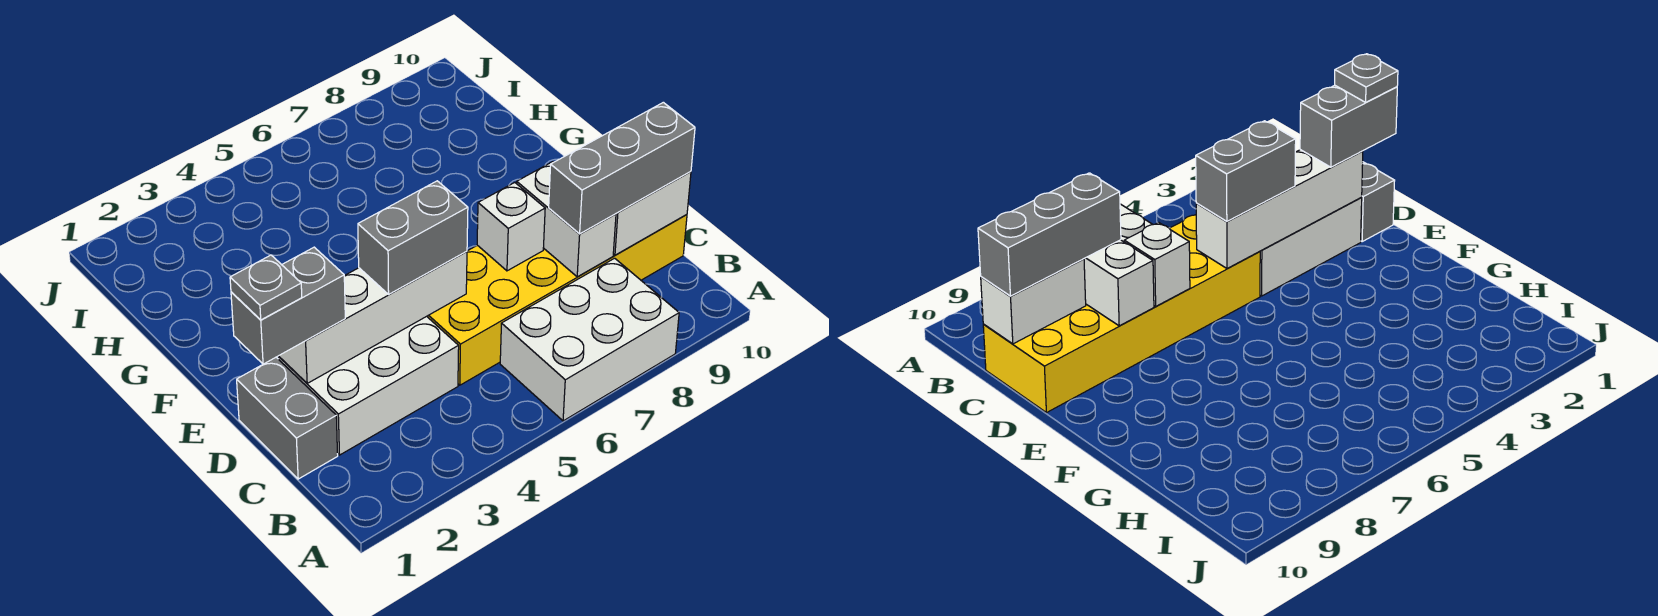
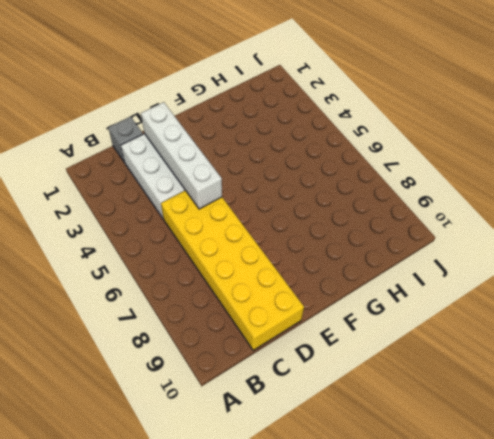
grey brick C1 level 1 -> grey brick C1:D1 level 1
none -> white brick A6:B8 level 1
none -> white brick C8:D8 level 2
none -> white brick C9:C10 level 2

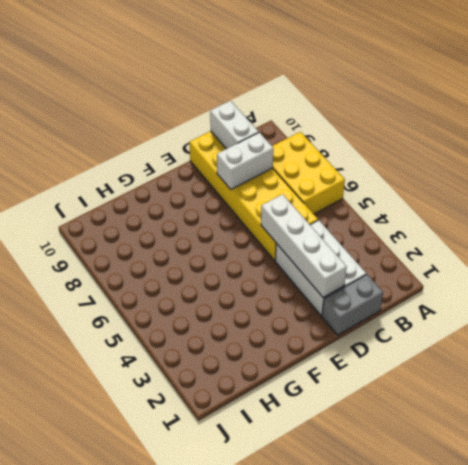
yellow brick A6:B8 level 1 -> white brick A6:B8 level 1
none -> white brick D7 level 2
none -> grey brick C8:C10 level 3
none -> grey brick D1:D2 level 3

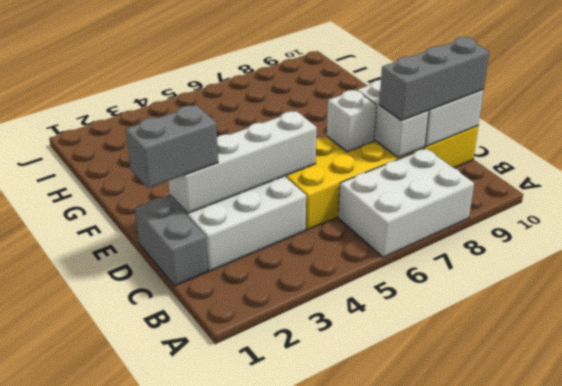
none -> grey brick D4:D5 level 3
none -> grey plate D1 level 4

